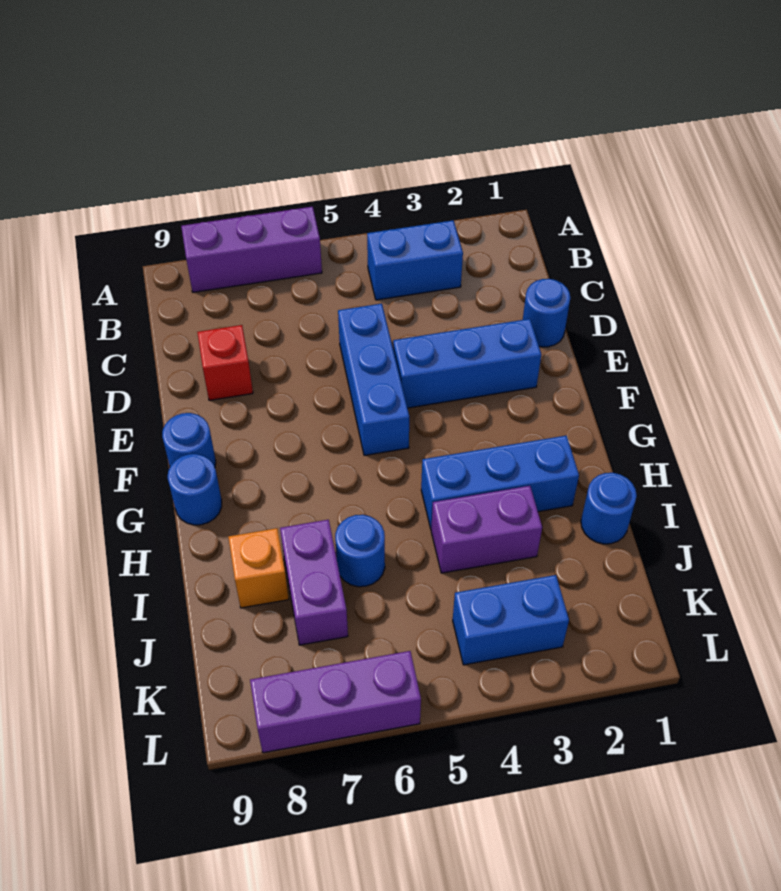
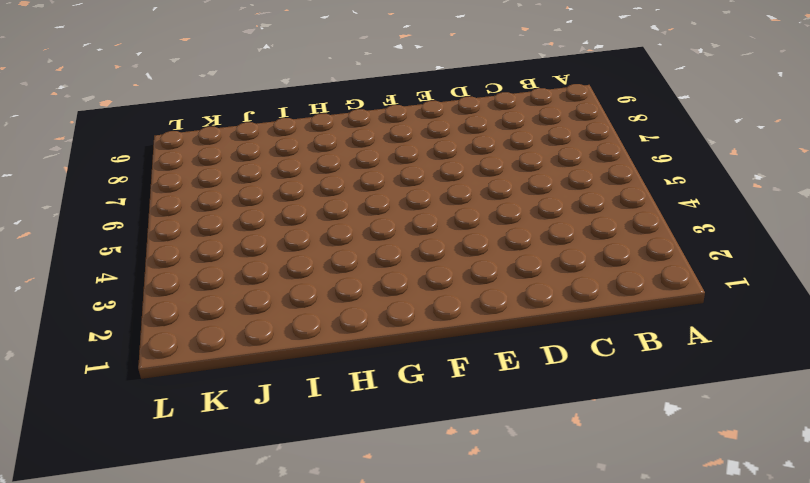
none -> purple brick A6:A8 level 1
none -> blue brick B3:B4 level 1
none -> blue round brick D1 level 1

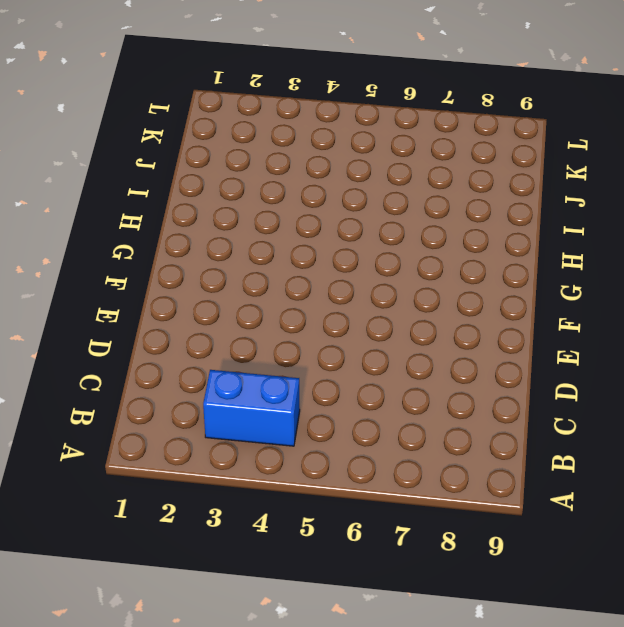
none -> purple brick A6:A8 level 1
none -> blue round brick D1 level 1
none -> blue brick D5:F5 level 1

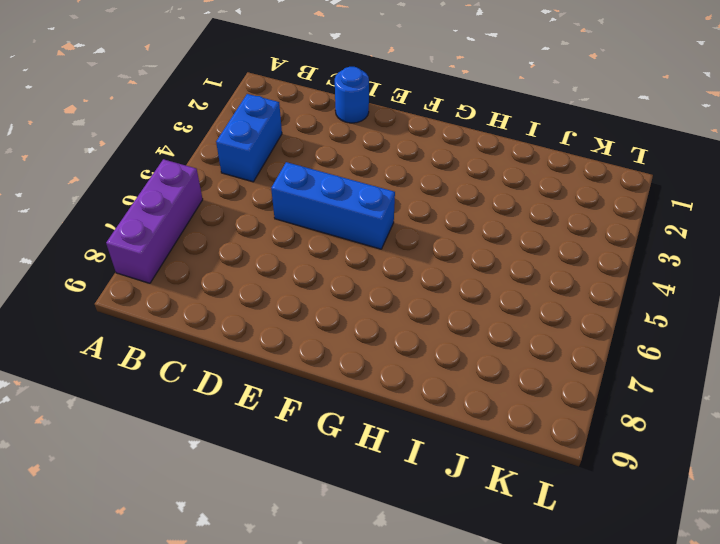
none -> red brick D8 level 1
none -> blue brick E2:E4 level 1
none -> blue round brick F9 level 1

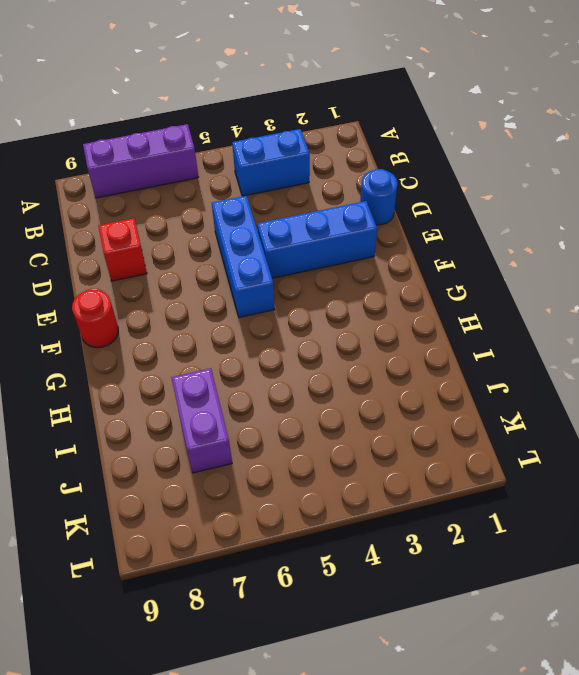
red round brick F9 level 1 -> blue round brick F9 level 1
none -> blue round brick G9 level 1
none -> blue brick H2:H4 level 1
none -> blue round brick I1 level 1

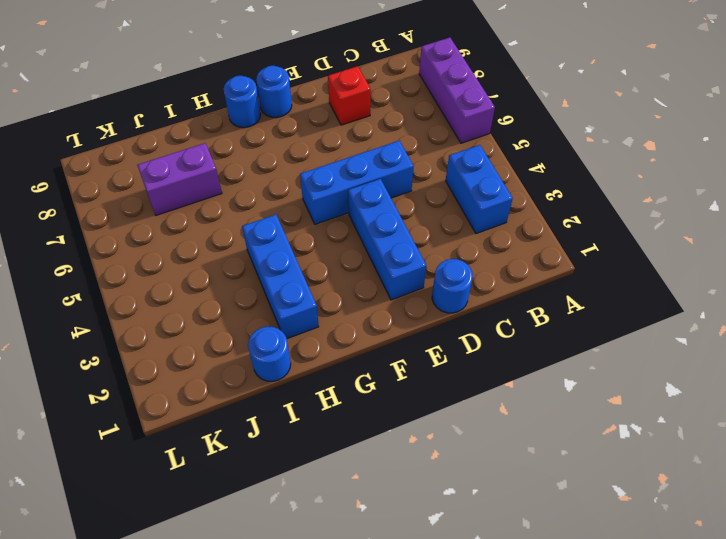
none -> purple brick I3:I4 level 1
none -> blue round brick I6 level 1
none -> orange brick I8 level 1

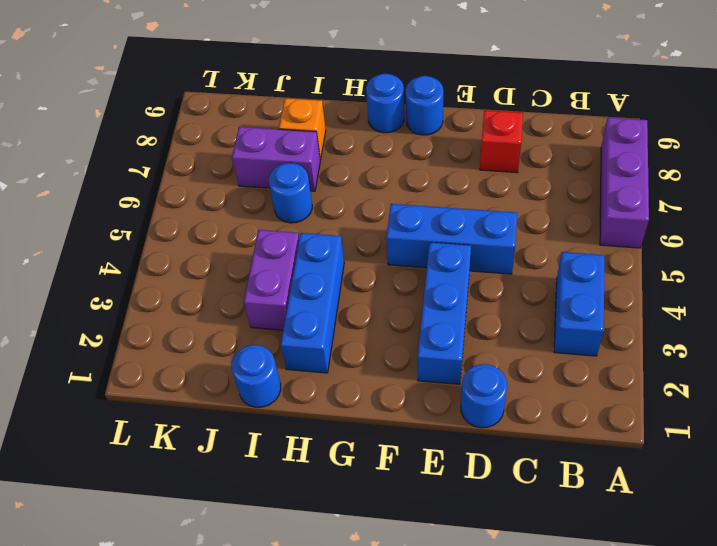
none -> blue brick K3:K4 level 1
none -> purple brick L6:L8 level 1

